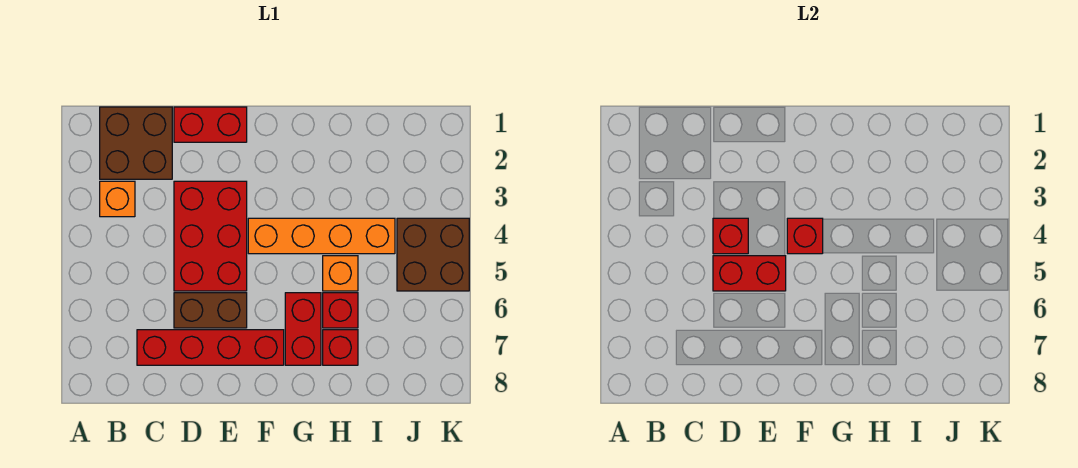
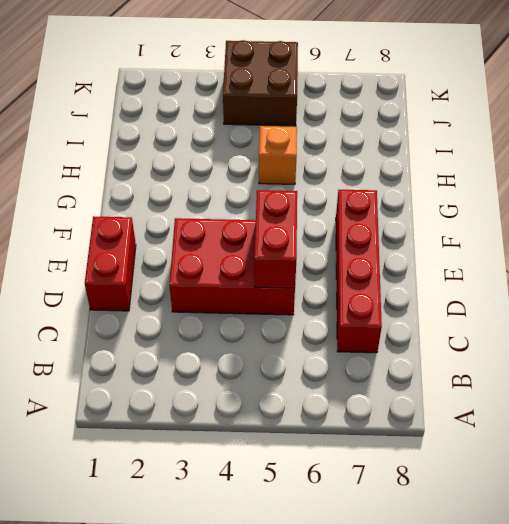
none -> brown brick B1:C2 level 1
none -> orange brick B3 level 1
none -> brown brick D6:E6 level 1

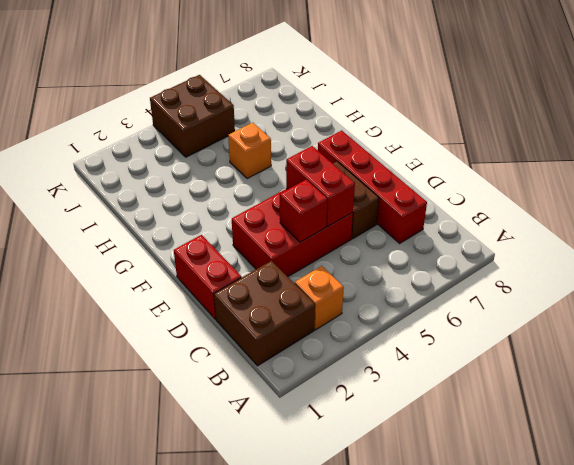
none -> orange brick F4:I4 level 1
none -> red brick G6:G7 level 1
none -> red brick H6 level 1

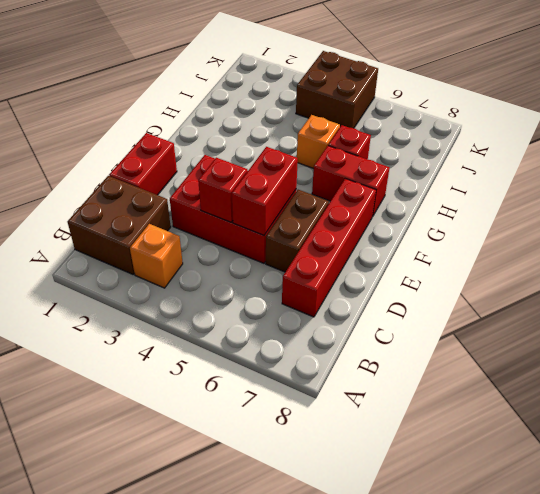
none -> orange brick F4:I4 level 1
none -> red brick H7 level 1
none -> red brick F4 level 2

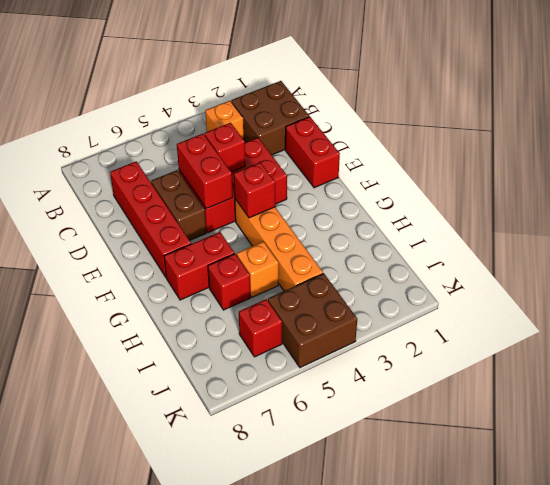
red brick J6 level 1 -> red brick H7 level 1

